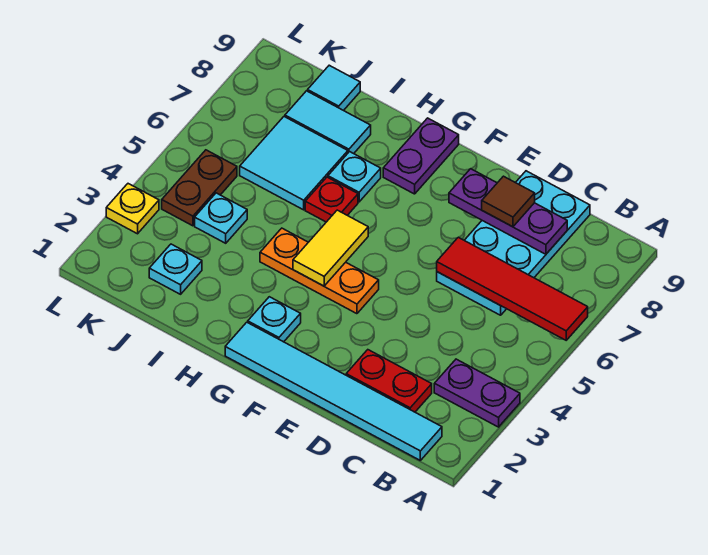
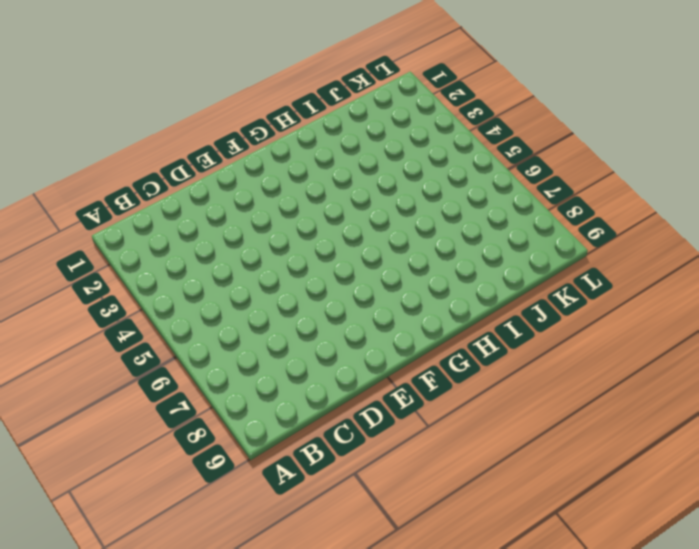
none -> purple plate A3:B3 level 1
none -> cyan tile B1:G1 level 1
none -> red plate C2:D2 level 1

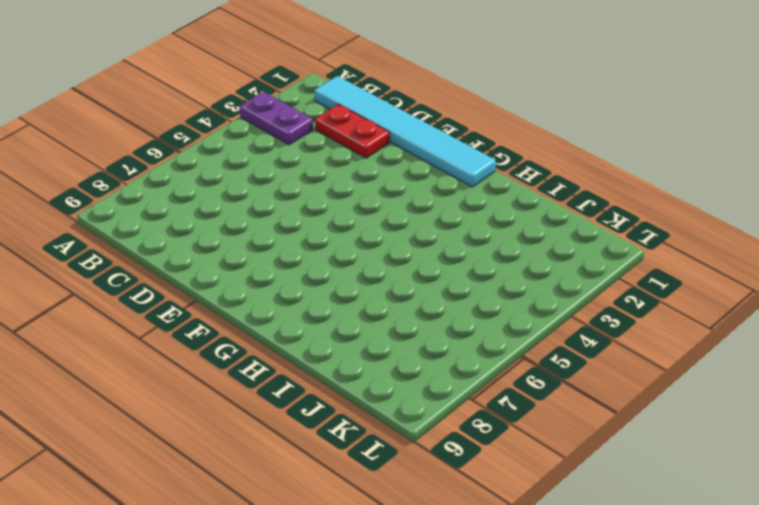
none -> cyan plate C6:D9 level 1
none -> orange plate F4:H4 level 1
none -> cyan plate G2 level 1

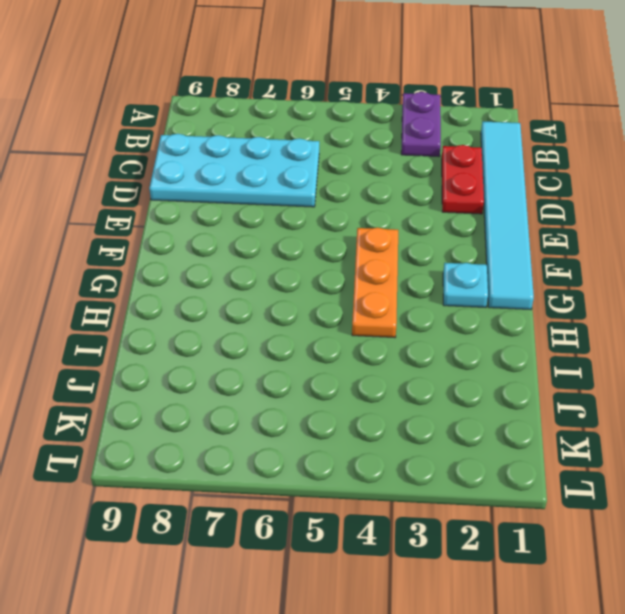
none -> purple plate G8:G9 level 1
none -> red plate H6 level 1
none -> cyan plate H7 level 1

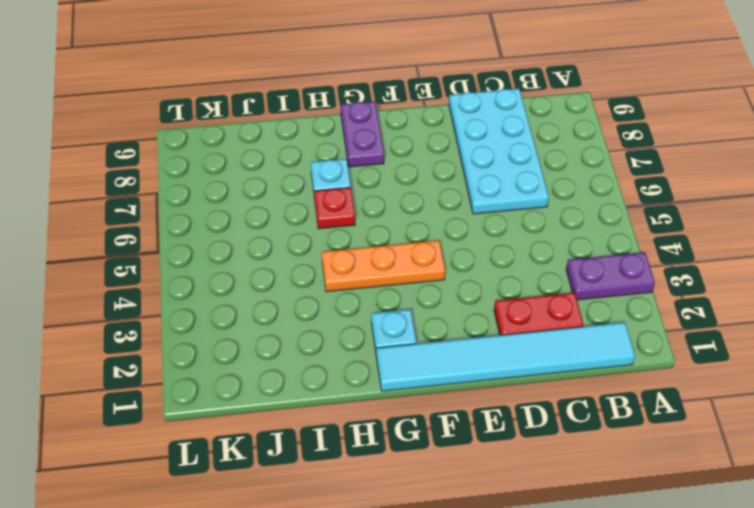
none -> cyan tile I6:J7 level 1
none -> cyan tile I8:J8 level 1
none -> cyan plate J2 level 1

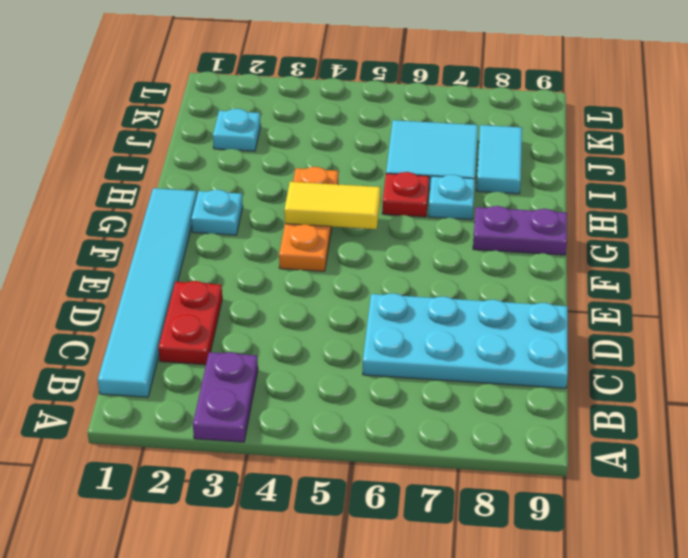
none -> cyan plate J4 level 1
none -> cyan tile J9 level 1
none -> brown plate K4:K5 level 1

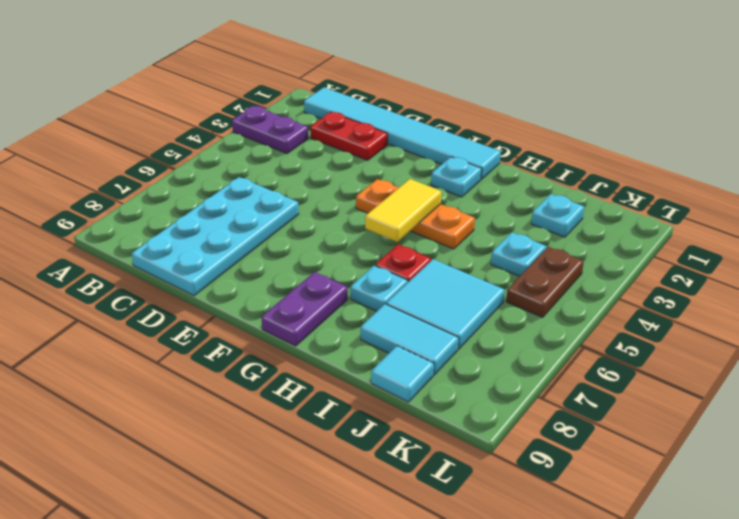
none -> yellow plate L3 level 1
none -> red tile A6:D6 level 2
none -> purple plate C8:E8 level 2

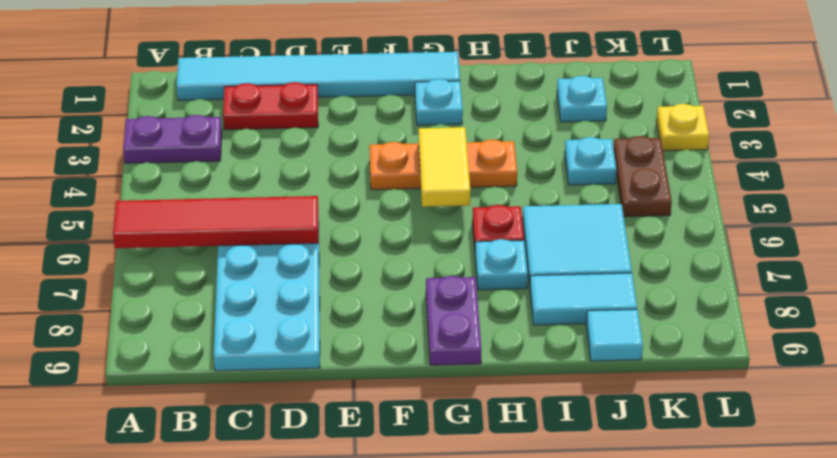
none -> purple plate C8:E8 level 2
none -> brown tile D8 level 3

